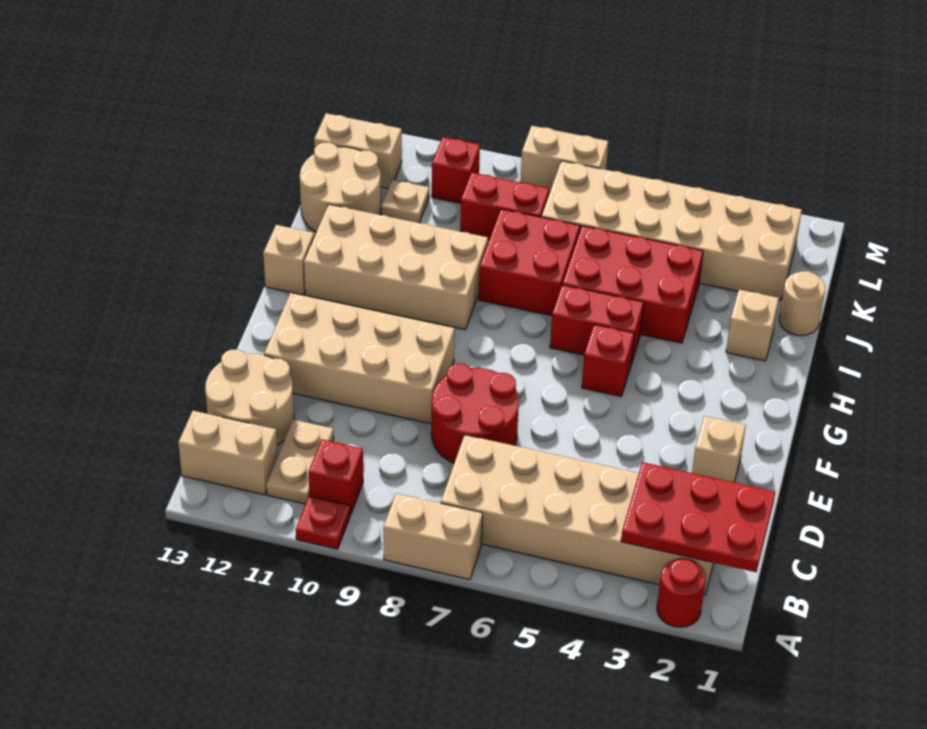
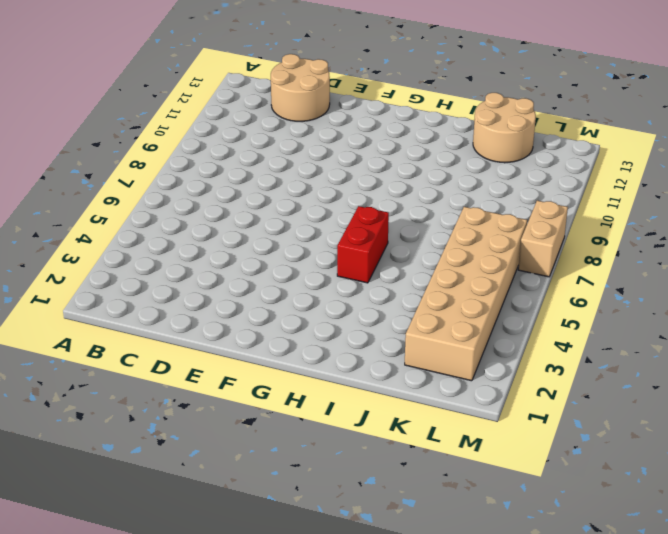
none -> red round brick A2 level 1
none -> tan brick A7:A8 level 1
none -> red plate A10 level 1

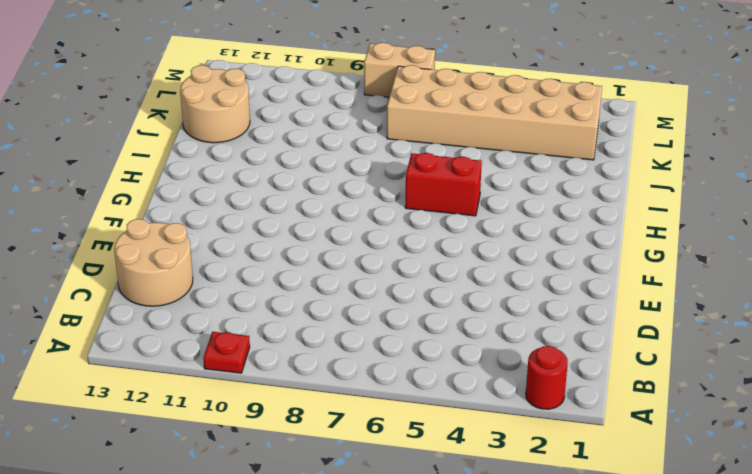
none -> tan brick A7:A8 level 1
none -> tan brick B2:C7 level 1
none -> red brick B10 level 1

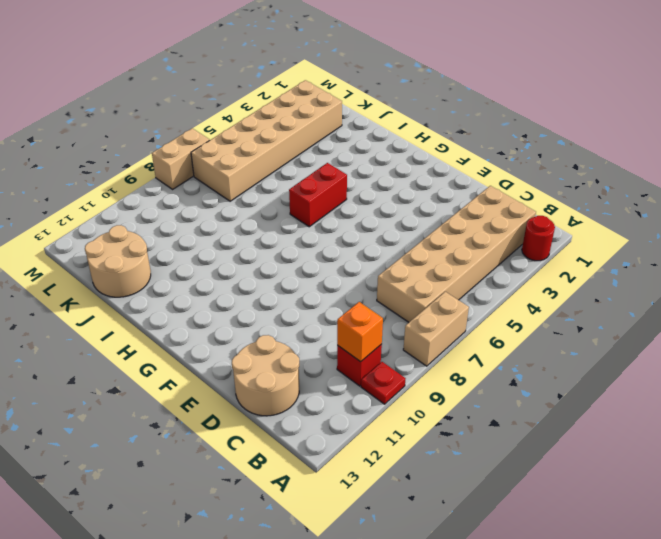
orange brick B10 level 2 -> none
none -> tan plate B11:C11 level 1
none -> tan brick B12:B13 level 1
none -> red round brick D7:E8 level 1

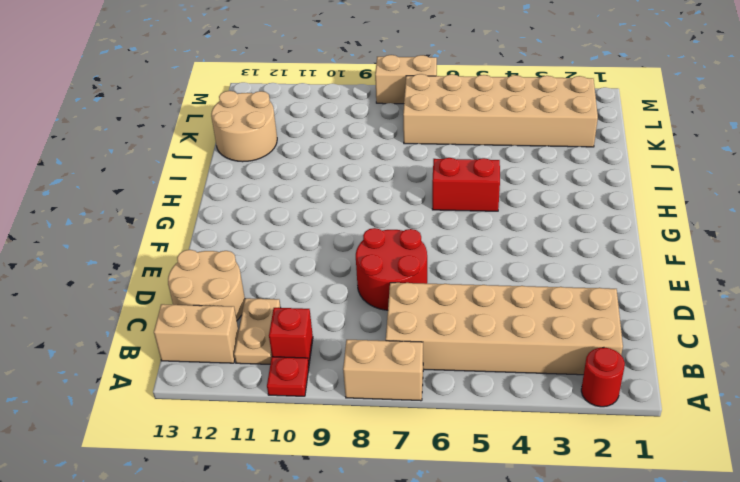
none -> tan brick E2 level 1
none -> tan brick E9:F12 level 1
none -> red brick G5 level 1

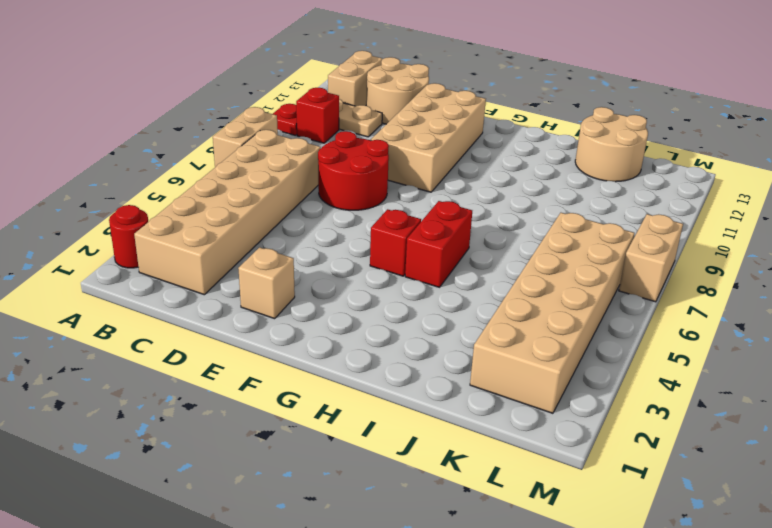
none -> tan brick H9:I12 level 1
none -> tan brick H13 level 1
none -> tan brick I2 level 1

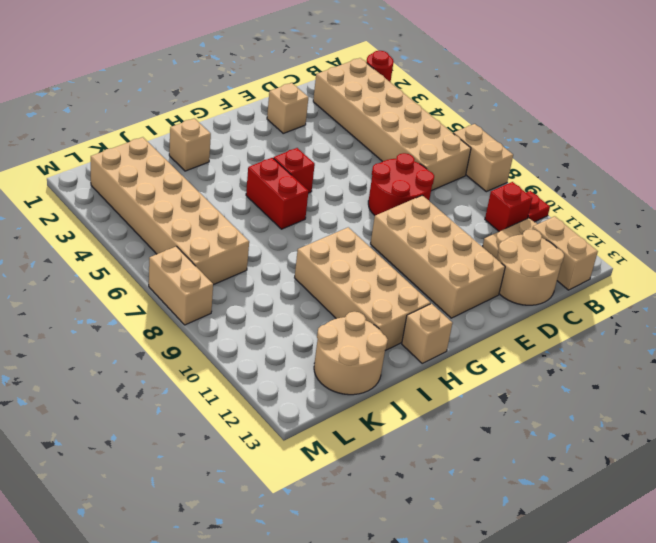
none -> red brick I4:J6 level 1
none -> red brick I7:J8 level 1
none -> tan round brick J1 level 1

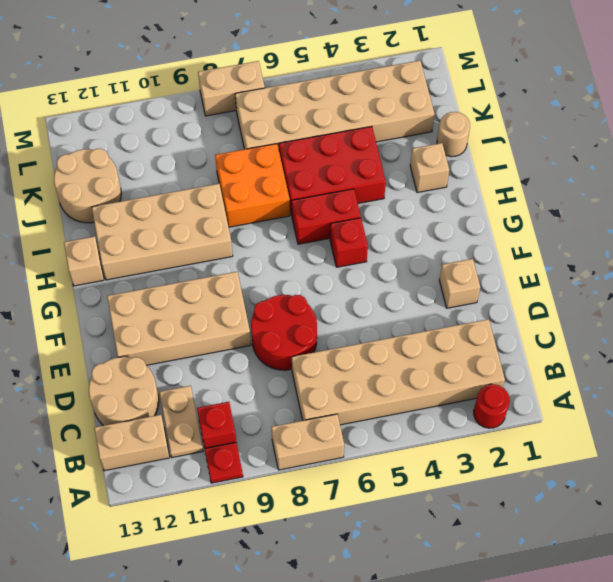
orange brick I7:J8 level 1 -> red brick I7:J8 level 1
none -> red brick K8:K9 level 1
none -> tan plate K11 level 1
none -> red brick L10 level 1

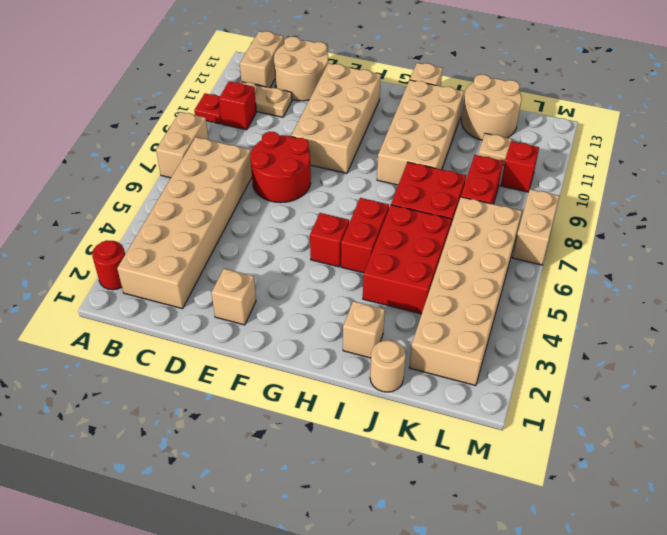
none -> tan brick L12:L13 level 1
none -> red plate B1:C3 level 2

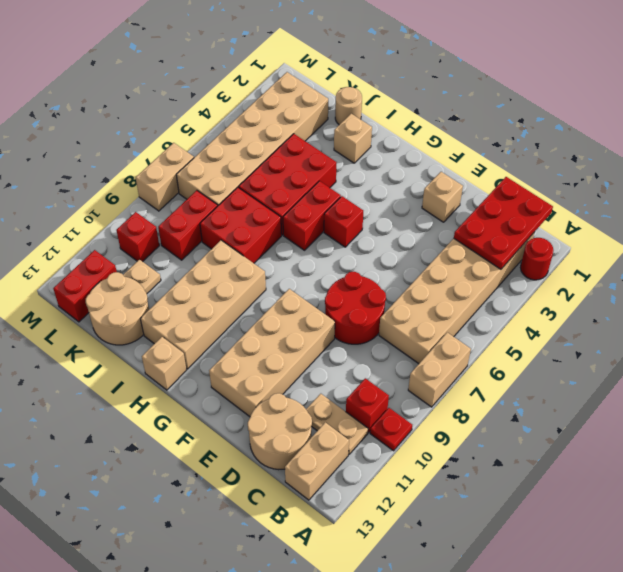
red brick L12:L13 level 1 -> tan brick L12:L13 level 1

